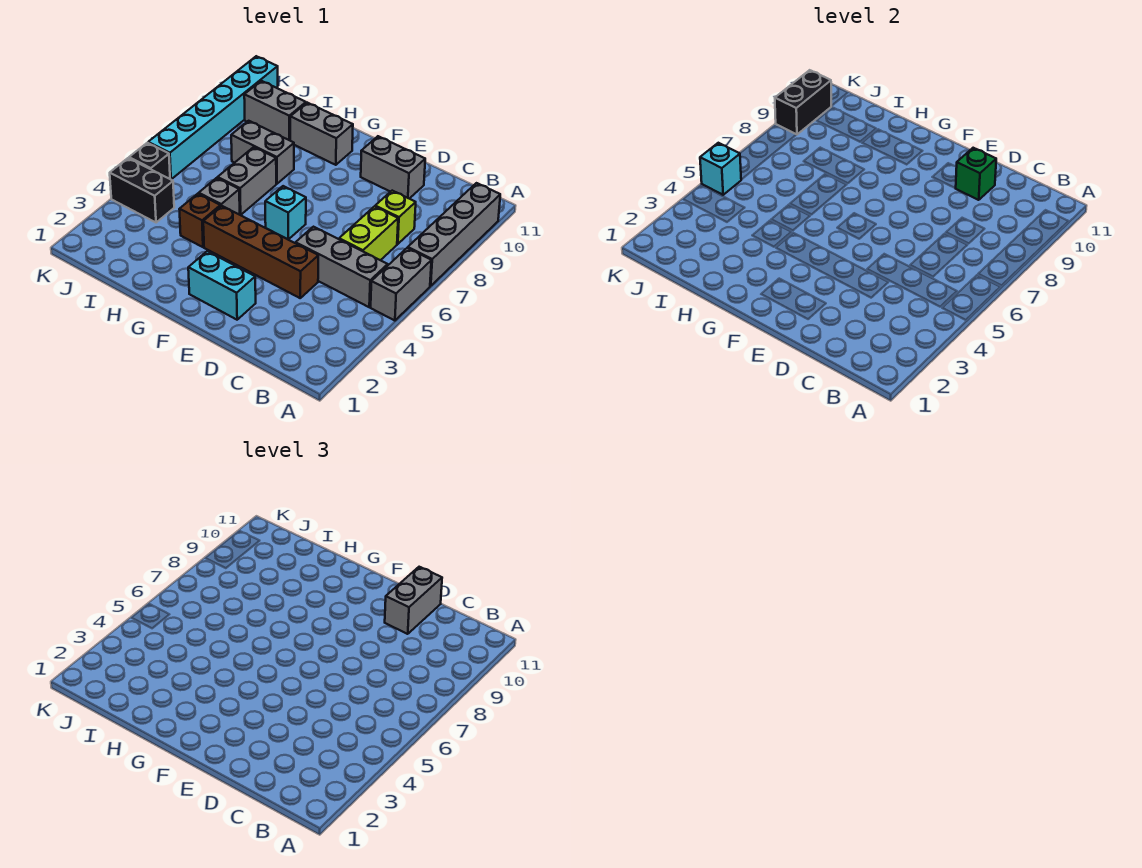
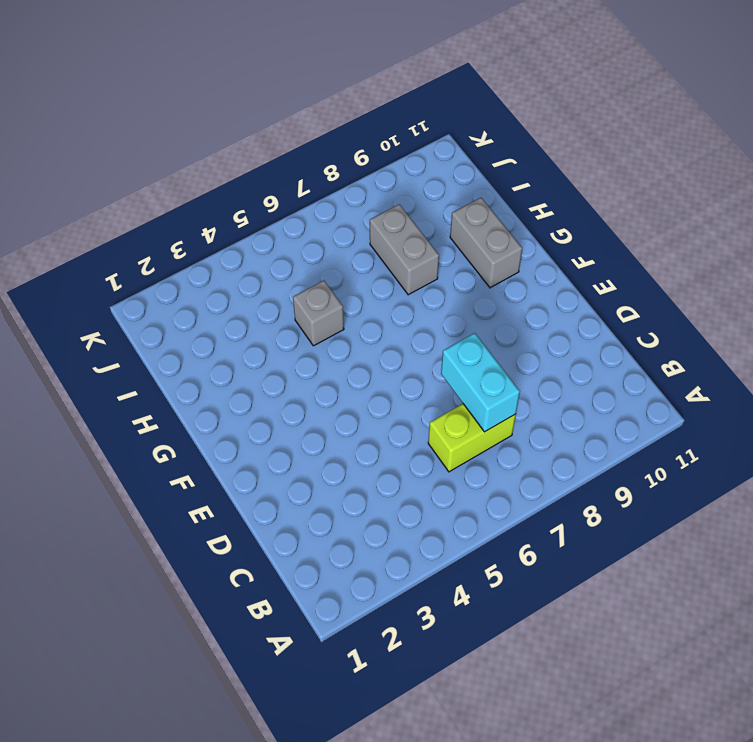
cyan brick C7:D7 level 2 -> cyan brick E2:F2 level 1
none -> grey brick A5:A6 level 1
none -> grey brick A7:A10 level 1
none -> grey brick B5:D5 level 1

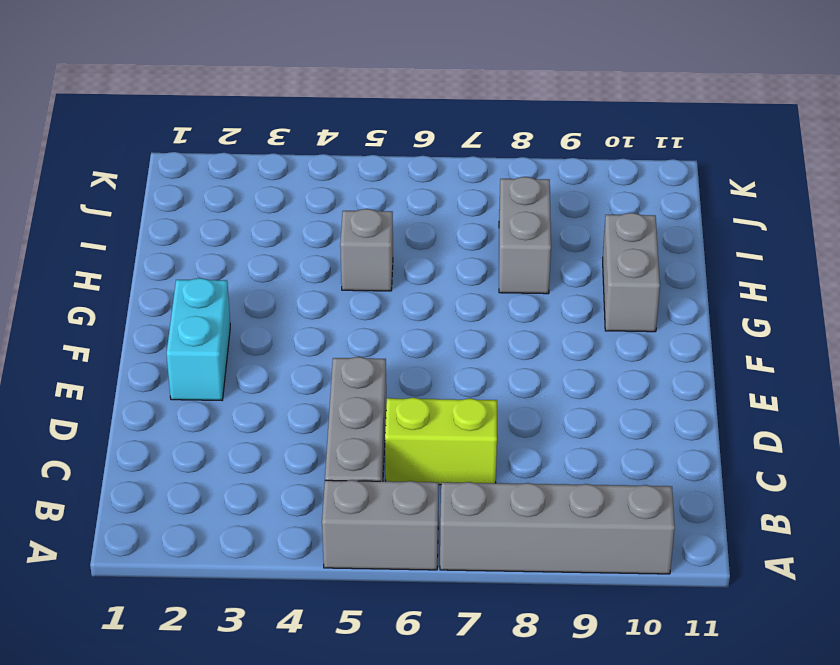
none -> lime brick C8 level 1
none -> brown brick D4:G4 level 1
none -> grey brick D10:E10 level 1

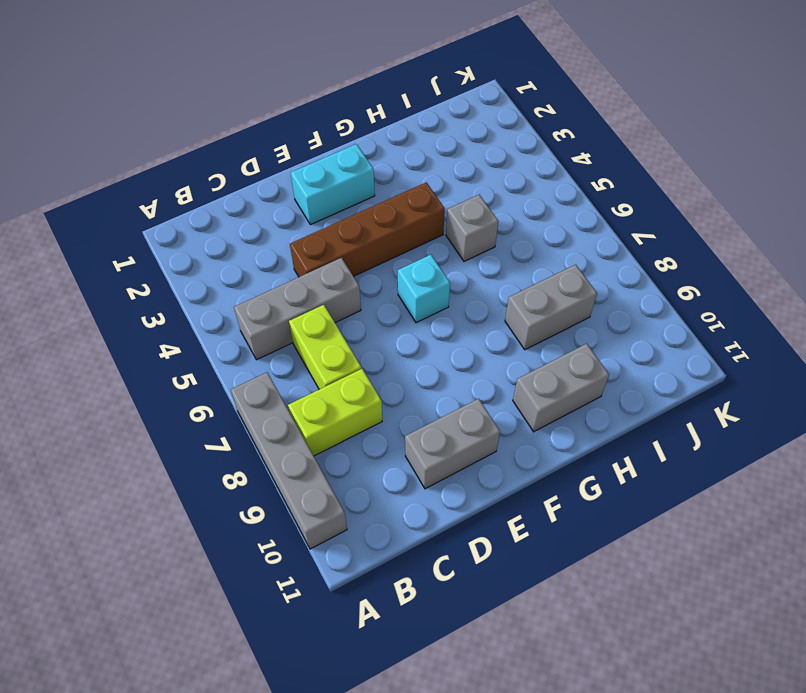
lime brick B8:C8 level 1 -> lime brick C8 level 1
none -> grey brick A5:A6 level 1
none -> brown brick H4 level 1
none -> grey brick H6:H7 level 1

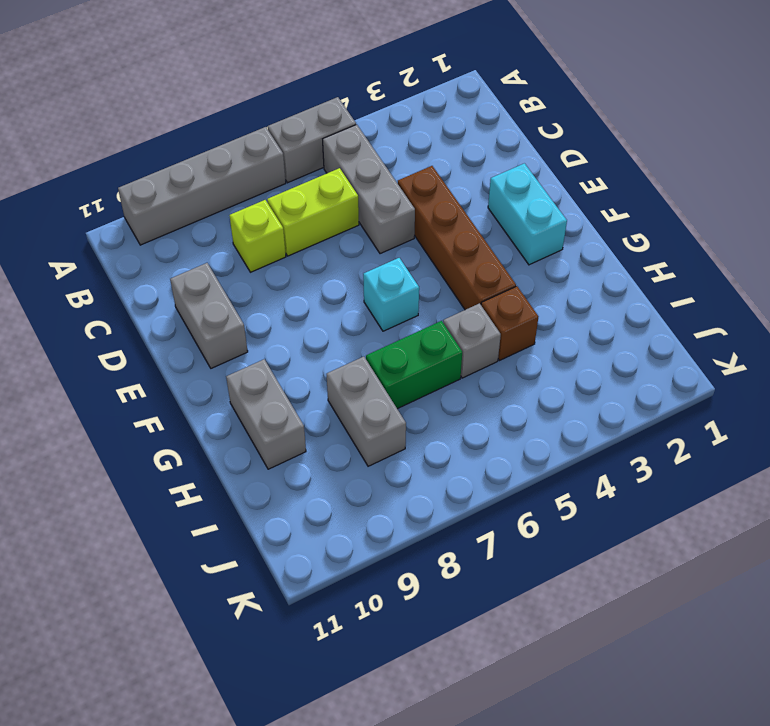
green brick H6:H7 level 1 -> grey brick H6:H7 level 1
none -> grey brick I10:J10 level 1
none -> black brick J4:K4 level 1
none -> black brick K5 level 1

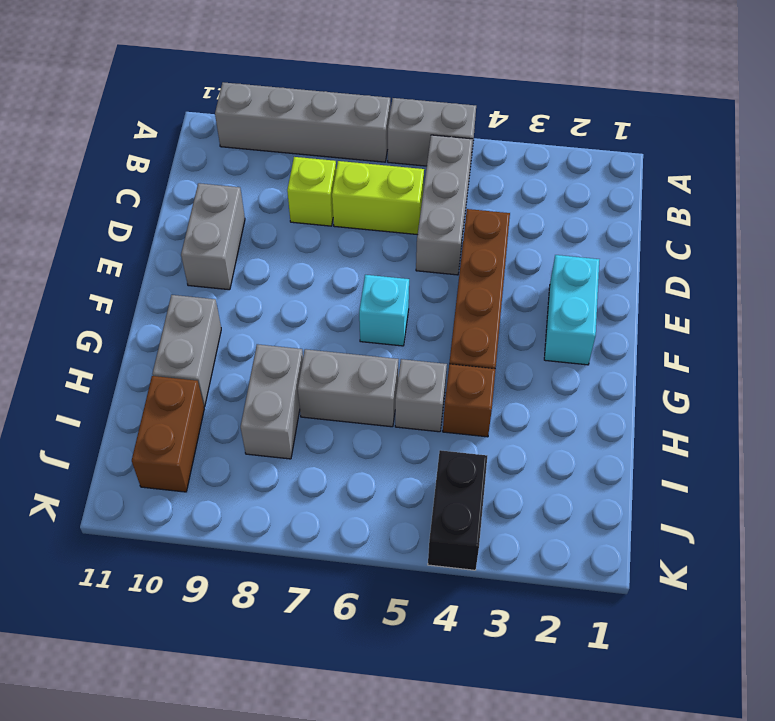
brown brick I10:J10 level 1 -> grey brick I10:J10 level 1
none -> black brick K5 level 1
none -> cyan brick K6:K11 level 1
none -> green brick D10 level 2

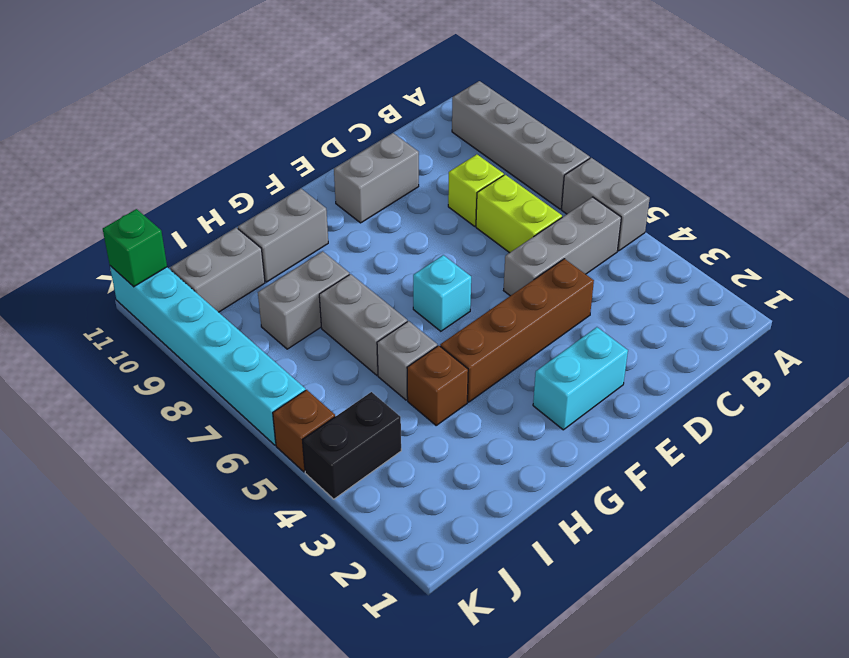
brown brick K5 level 1 -> black brick K5 level 1
green brick K11 level 2 -> green brick D10 level 2
none -> cyan brick K5 level 2
none -> black brick K9:K10 level 2
none -> grey brick D10:D11 level 3

